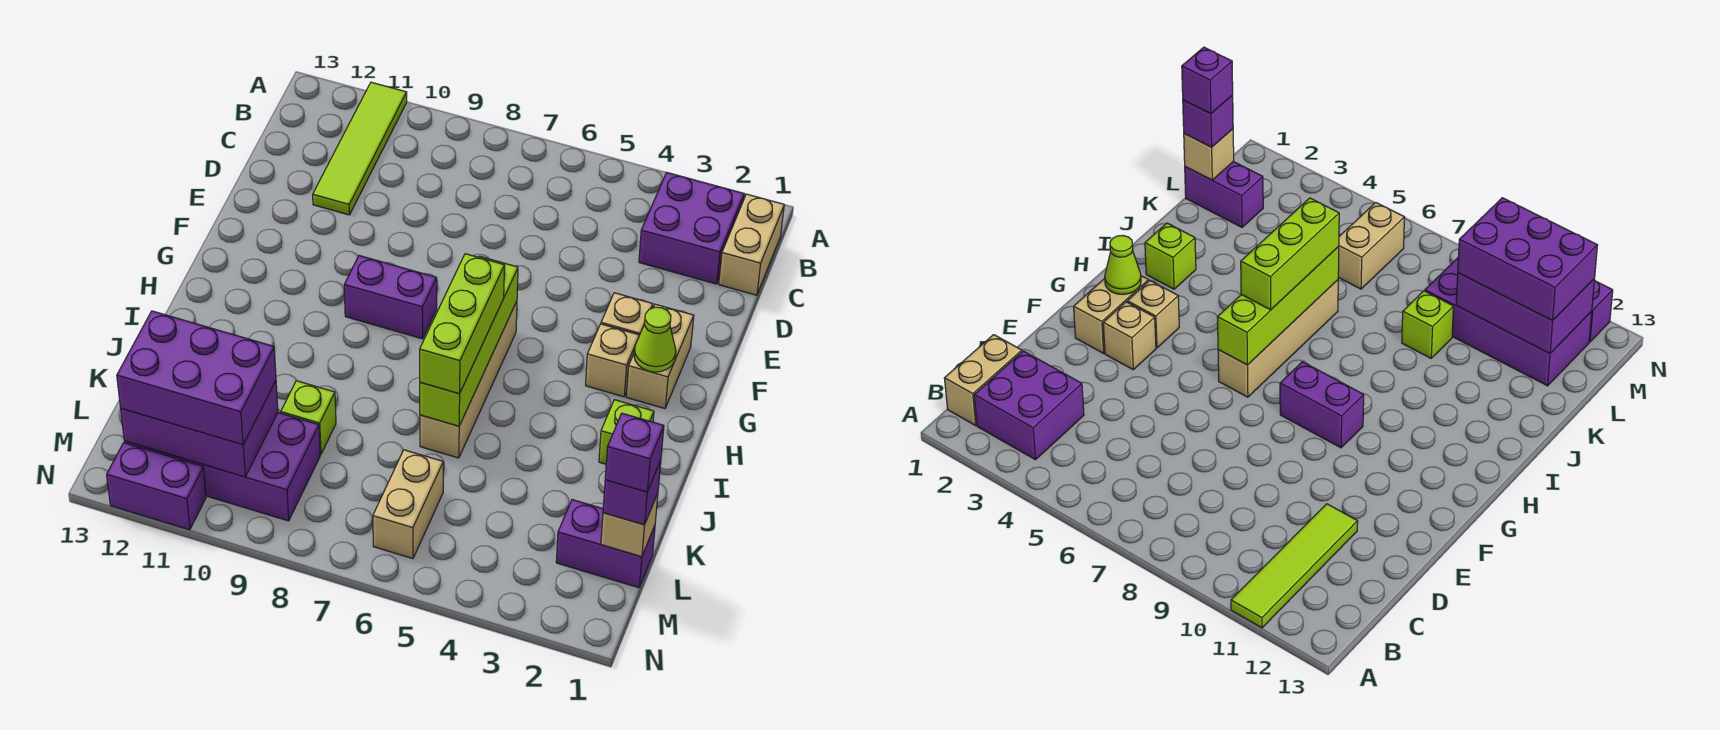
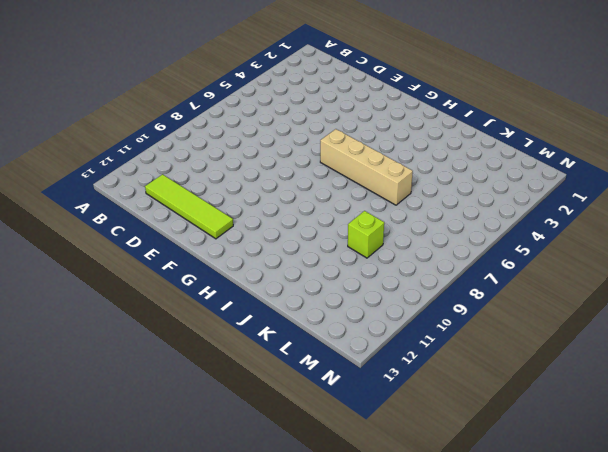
lime tile C12:F12 level 1 -> lime tile A11:D11 level 1
none -> tan brick B1:C1 level 1
none -> purple brick B2:C3 level 1
none -> tan brick F2:G2 level 1

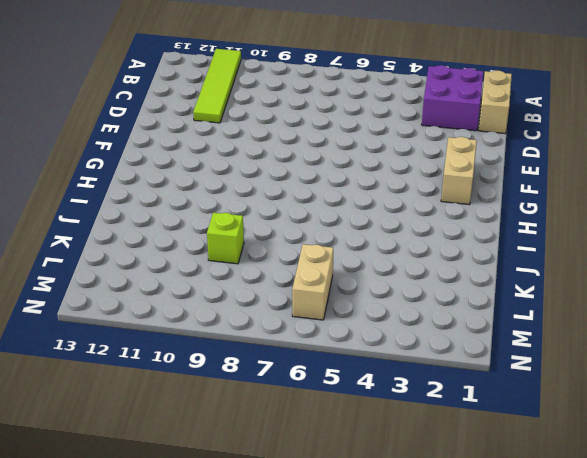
none -> tan brick F3 level 1
none -> tan brick G3 level 1
none -> tan brick G6:J6 level 1

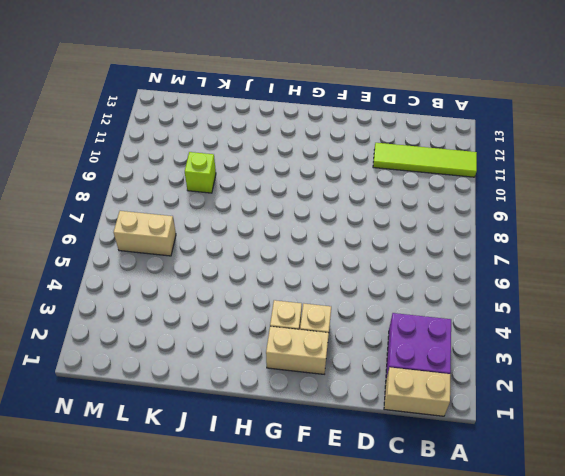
none -> tan brick G6:J6 level 1
none -> purple brick G8:G9 level 1
none -> lime brick I2 level 1

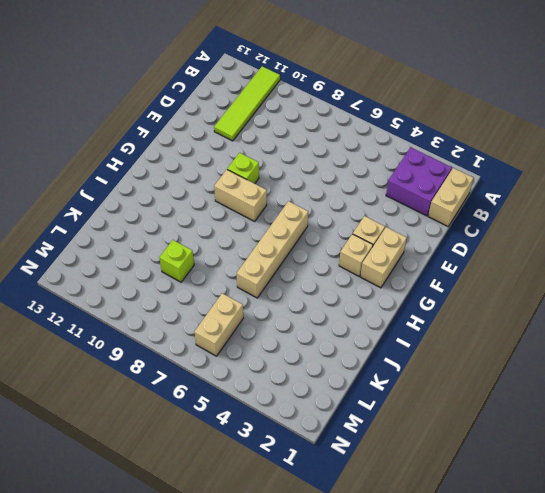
lime brick F9 level 1 -> lime brick I2 level 1
tan brick G8:G9 level 1 -> purple brick G8:G9 level 1
none -> purple brick L1:L2 level 1
none -> purple brick L9:M12 level 1
none -> purple brick N11:N12 level 1

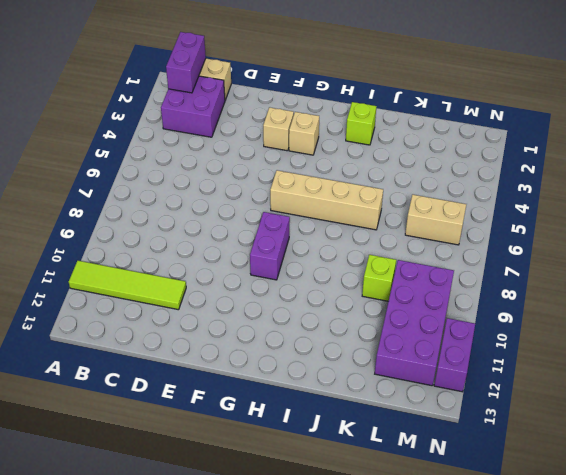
purple brick B1:B2 level 2 -> purple brick L1:L2 level 1
none -> tan brick F2:G2 level 1
none -> lime cone G2 level 2
none -> lime brick G6:J6 level 2

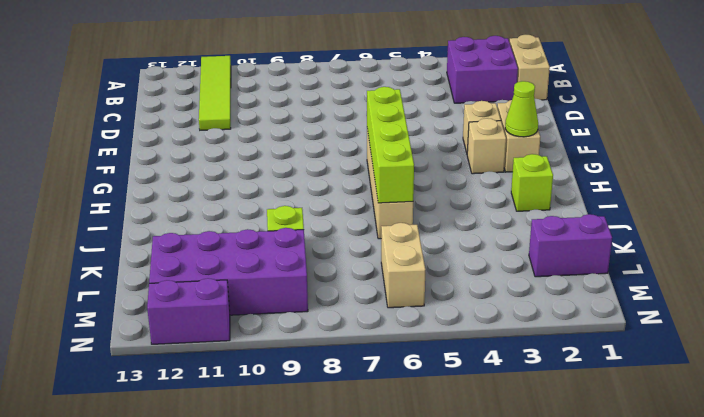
none -> purple brick G8:G9 level 1
none -> tan brick L1 level 2
none -> purple brick L10:M12 level 2

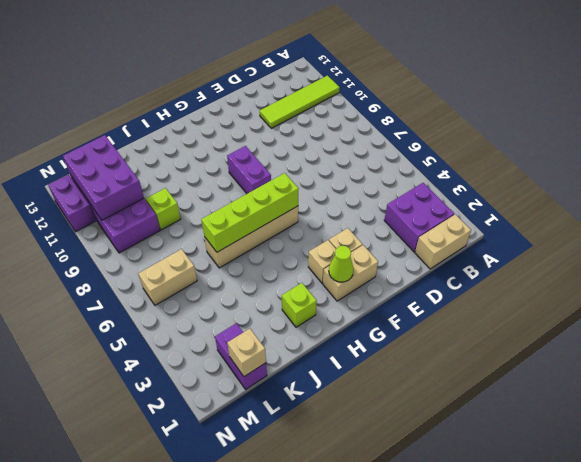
none -> lime brick H6:J6 level 3
none -> purple brick L1 level 3
none -> purple brick L10:M12 level 3

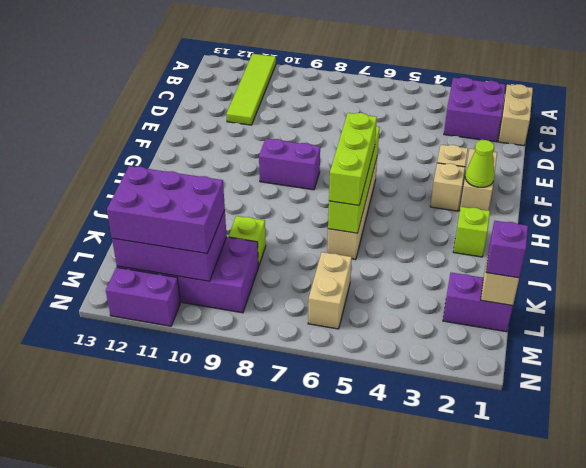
none -> purple brick L1 level 4

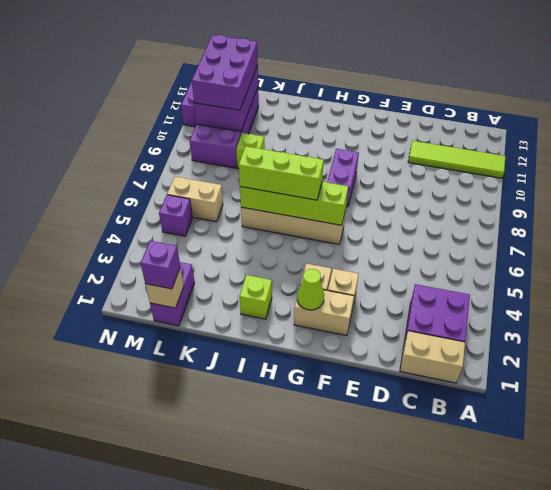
purple brick M5 level 1 -> purple brick L1 level 4

